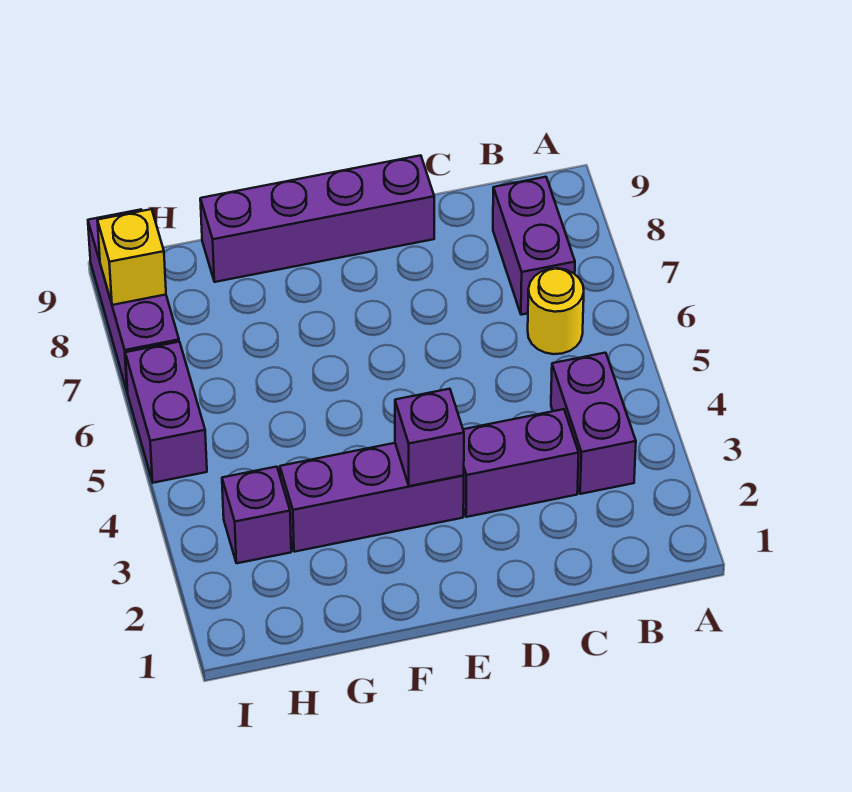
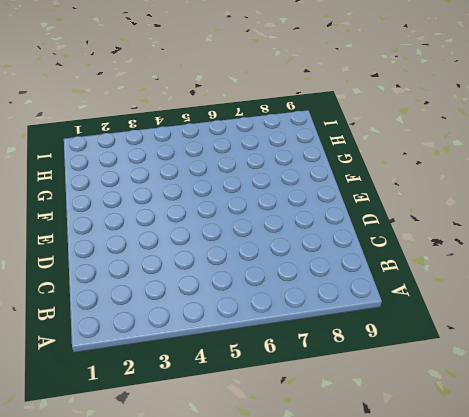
none -> purple brick B3:B4 level 1
none -> yellow round brick B6 level 1

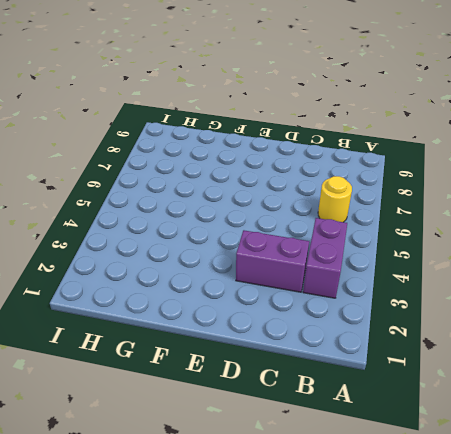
none -> purple brick B7:B8 level 1
none -> purple brick D9:G9 level 1

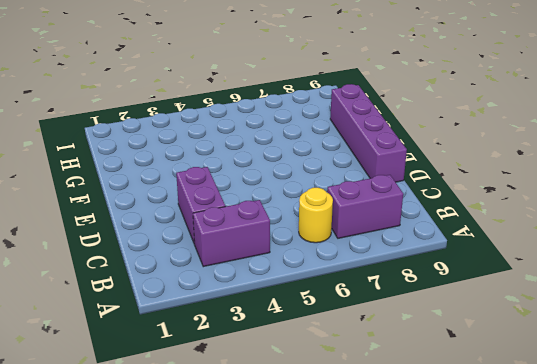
none -> purple brick E3:G3 level 1
none -> purple brick H3 level 1

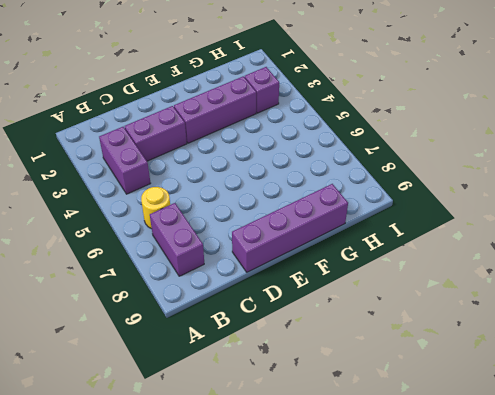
none -> purple brick I5:I6 level 1
none -> purple brick I7:I9 level 1

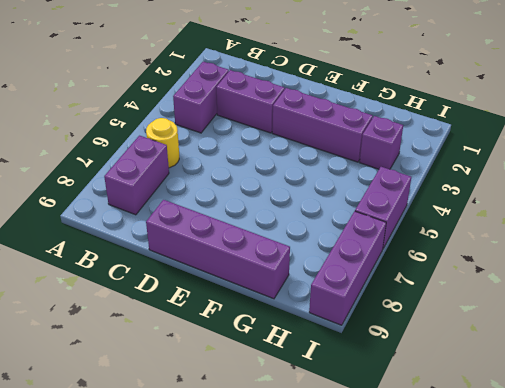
none -> purple brick E3 level 2
none -> yellow brick I8 level 2

